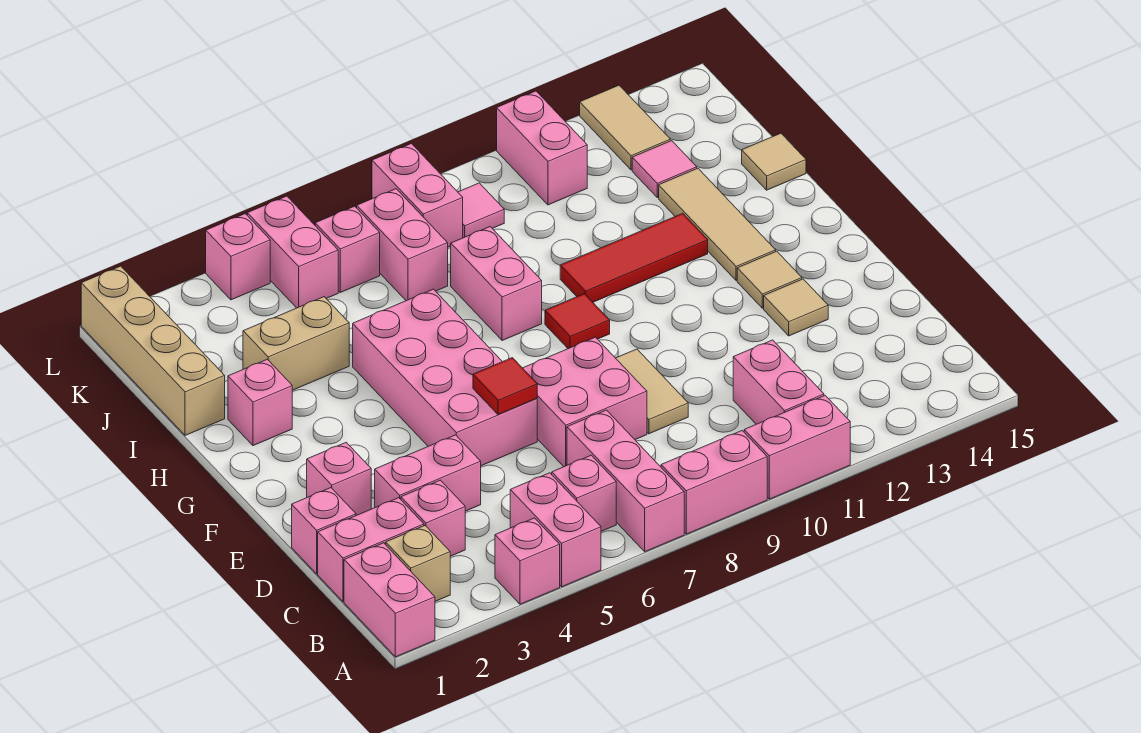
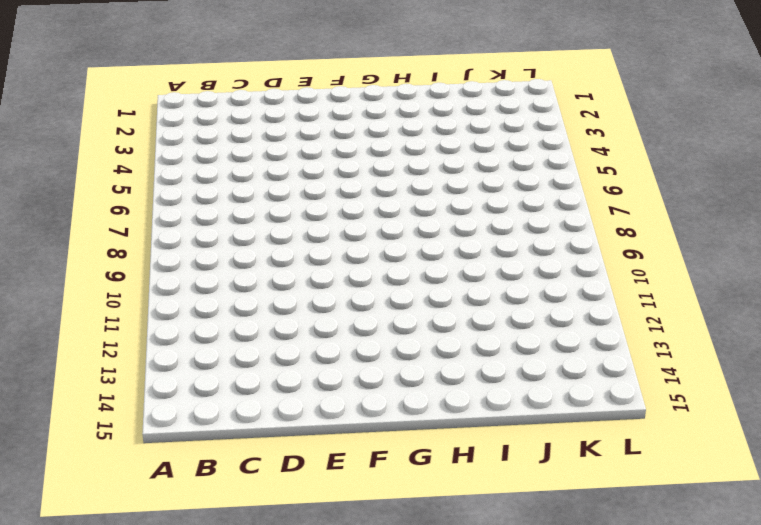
none -> pink brick A1:B1 level 1
none -> pink brick A4 level 1
none -> pink brick A5:B5 level 1
none -> pink brick A7:C7 level 1

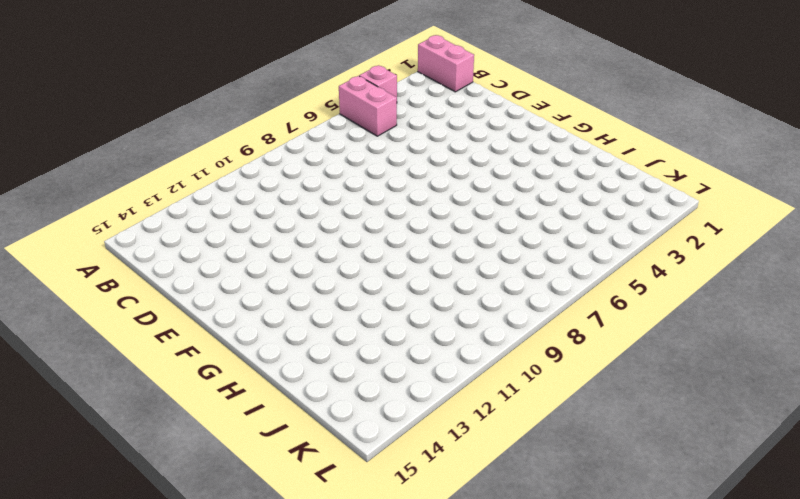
none -> pink brick A7:C7 level 1
none -> pink brick A8:A9 level 1
none -> pink brick A10:A11 level 1
none -> tan brick B2 level 1

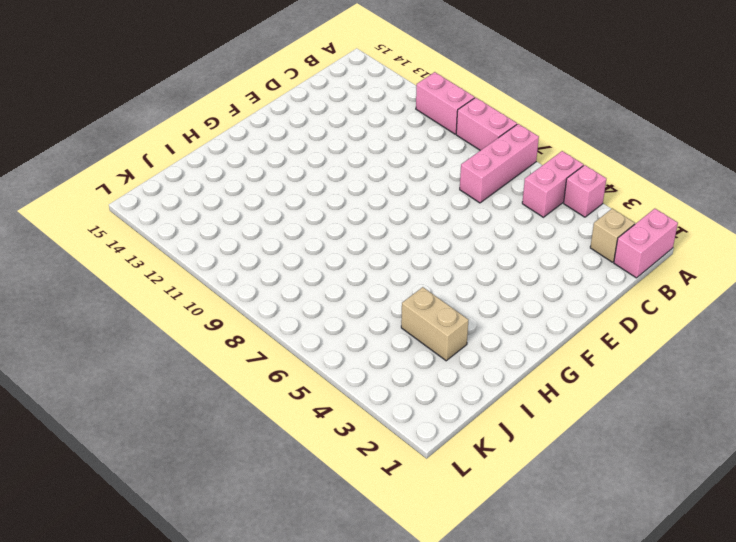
none -> pink brick B6 level 1
none -> pink brick B11:C11 level 1
none -> pink brick C1:C2 level 1
none -> pink brick C3 level 1

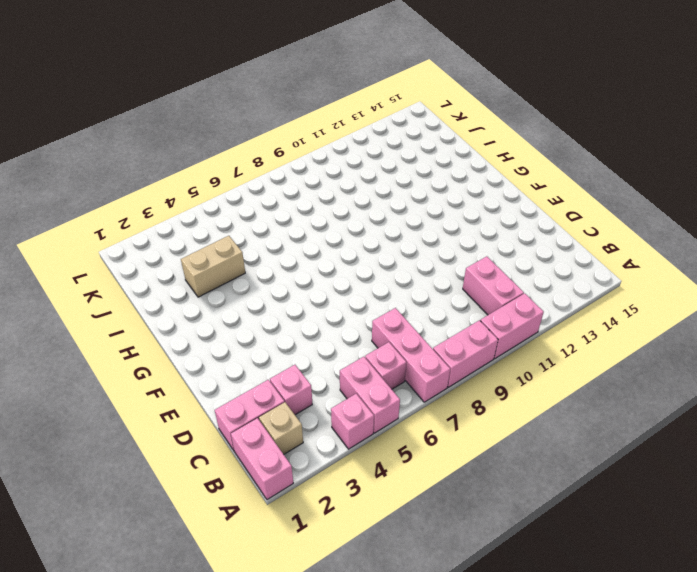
none -> pink brick D1 level 1
none -> pink brick D3:D4 level 1
none -> pink brick D7:E8 level 1
none -> tan tile D9:E9 level 1

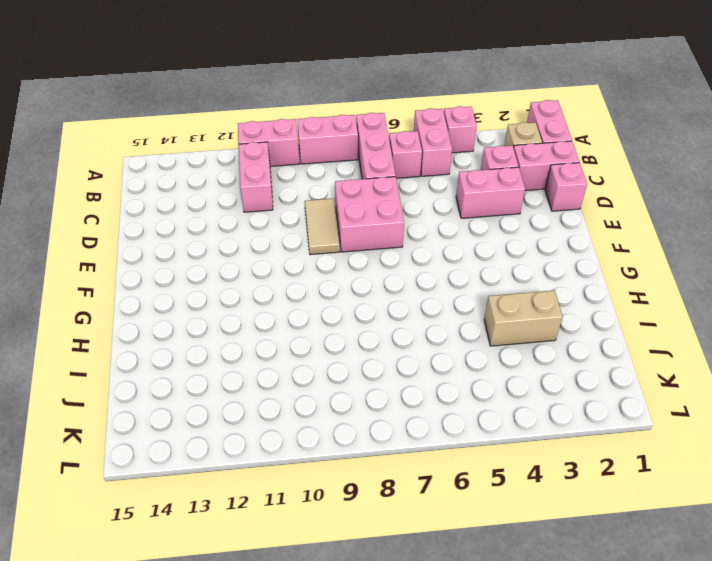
none -> pink brick E2 level 1
none -> pink brick E5:H6 level 1
none -> tan tile E13 level 1
none -> tan tile F13 level 1

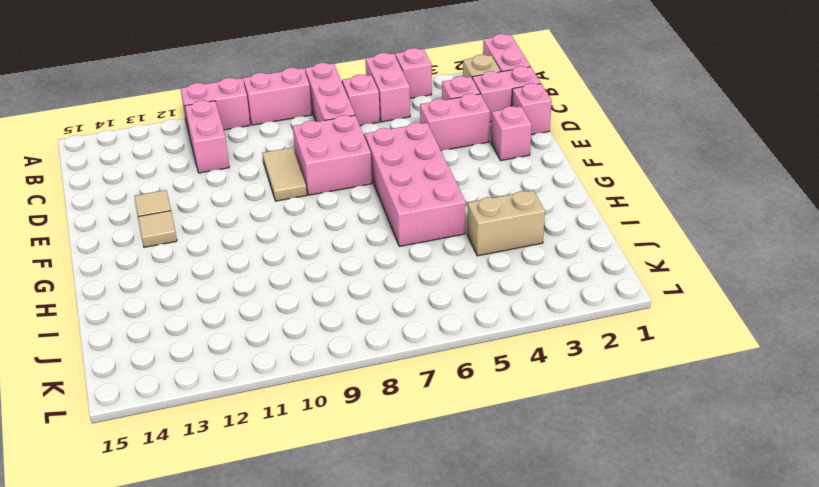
none -> red tile G9 level 1
none -> tan tile G13:I13 level 1
none -> pink brick H2 level 1
none -> pink brick H8:I8 level 1

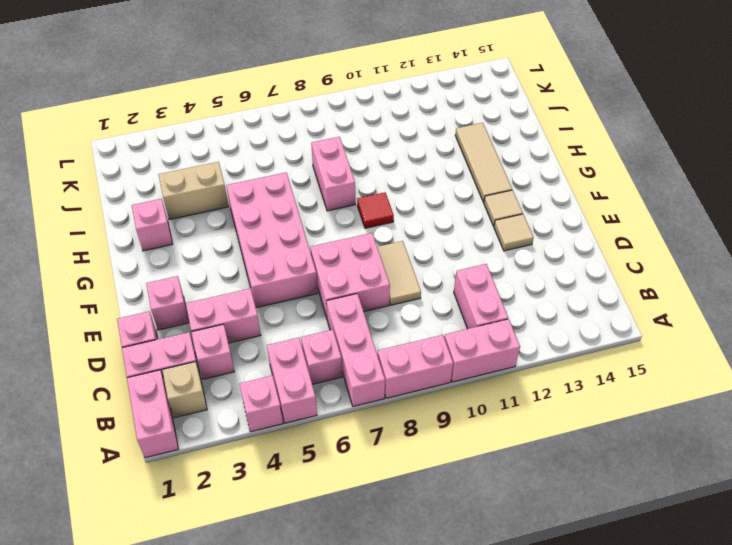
none -> red tile H10:H12 level 1
none -> tan brick I1:L1 level 1
none -> tan tile I15 level 1
none -> pink brick J7:K7 level 1

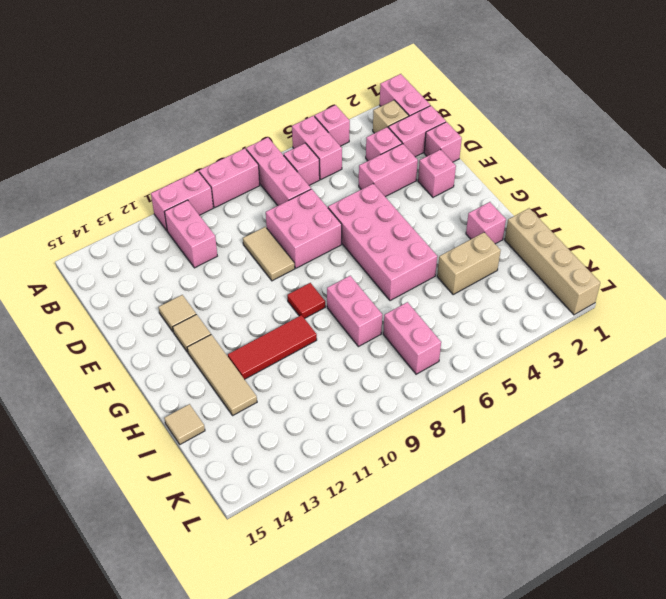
none -> pink tile J13 level 1
none -> pink brick K5:L5 level 1
none -> pink brick K6 level 1
none -> pink brick K8:L8 level 1

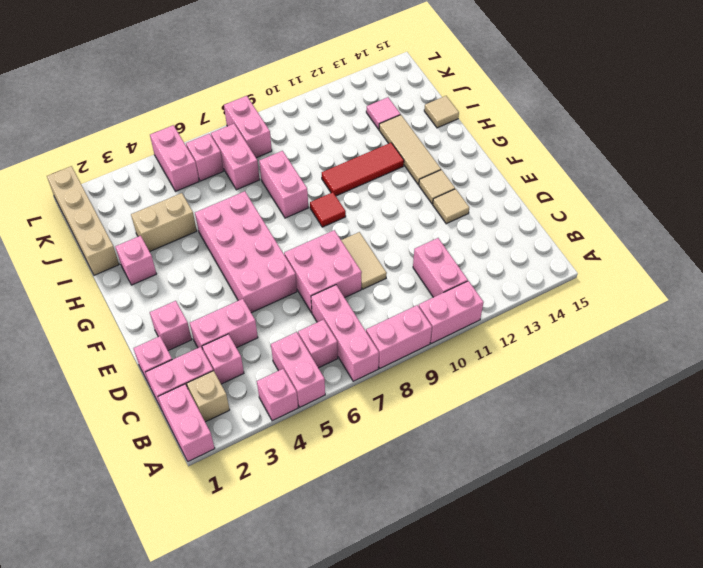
none -> pink tile K9 level 1
none -> pink brick K11:L11 level 1
none -> tan tile K13:L13 level 1
none -> pink brick L4 level 1

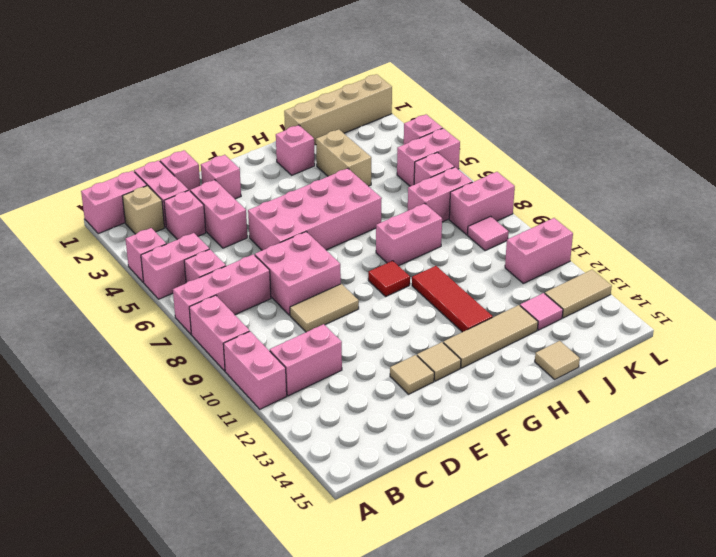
none -> red tile E6 level 2

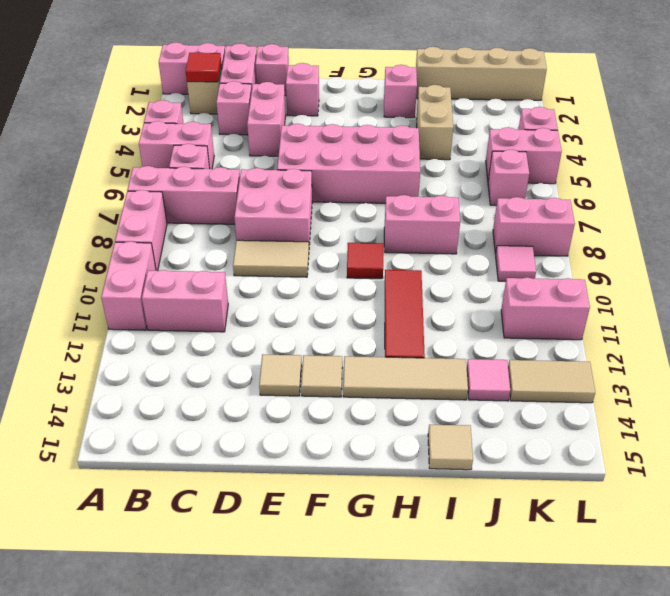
red tile B2 level 2 -> red tile E6 level 2
none -> pink brick J7:K7 level 1

